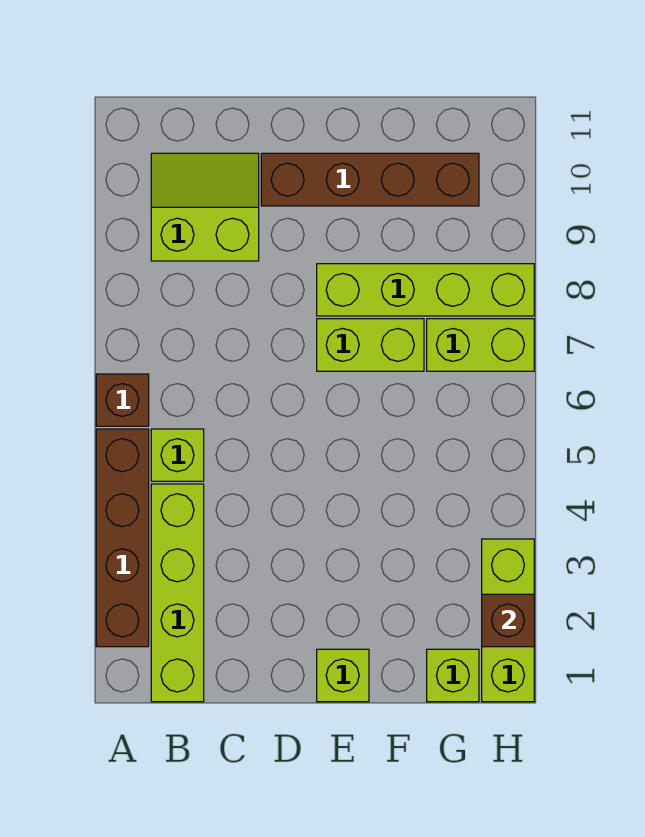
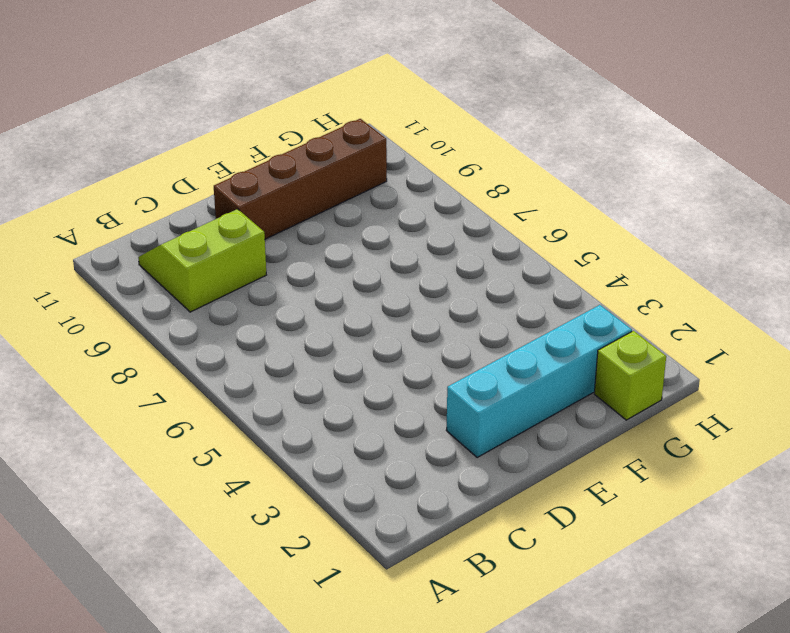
cyan brick D2:G2 level 1 -> none
none -> brown brick A2:A5 level 1
none -> brown brick A6 level 1
none -> lime brick B1:B4 level 1

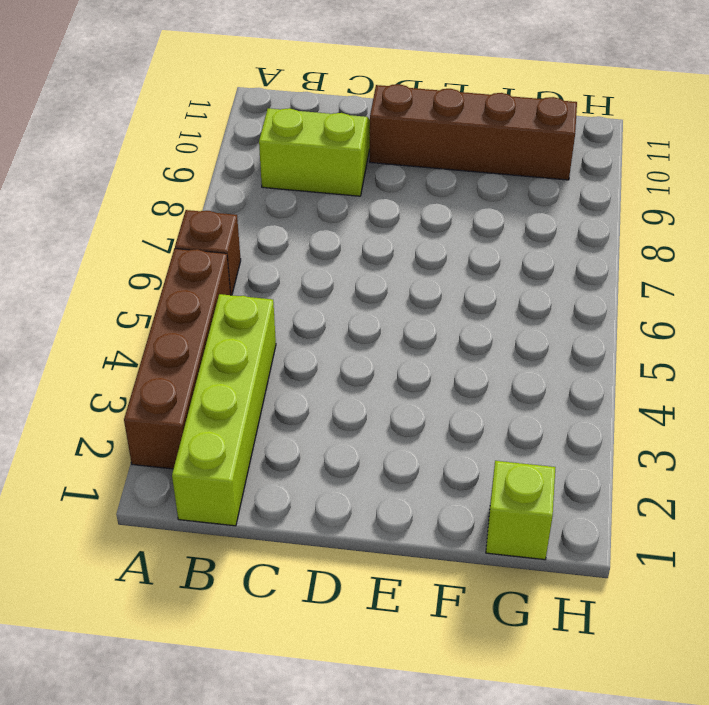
none -> lime brick B5 level 1
none -> lime brick E1 level 1
none -> lime brick E7:F7 level 1

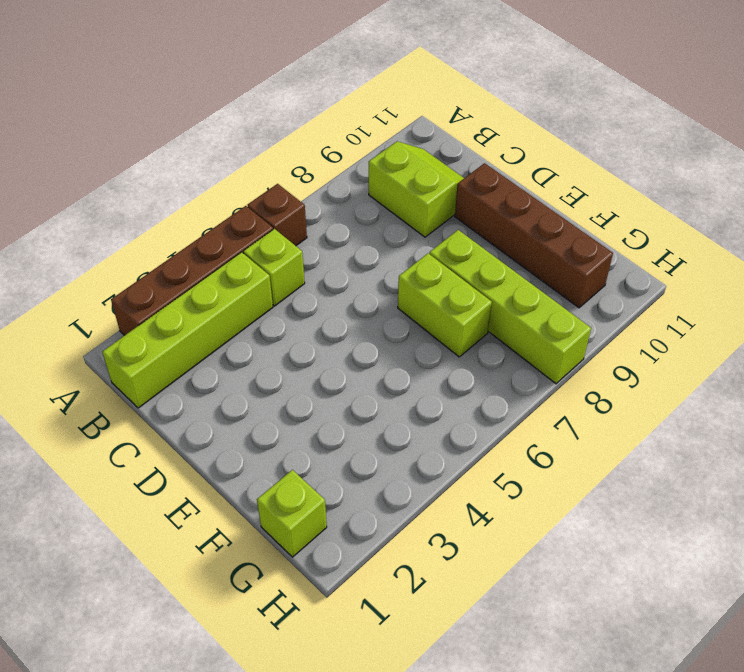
none -> lime brick E1 level 1
none -> lime brick G7:H7 level 1
none -> lime brick H1:H3 level 1

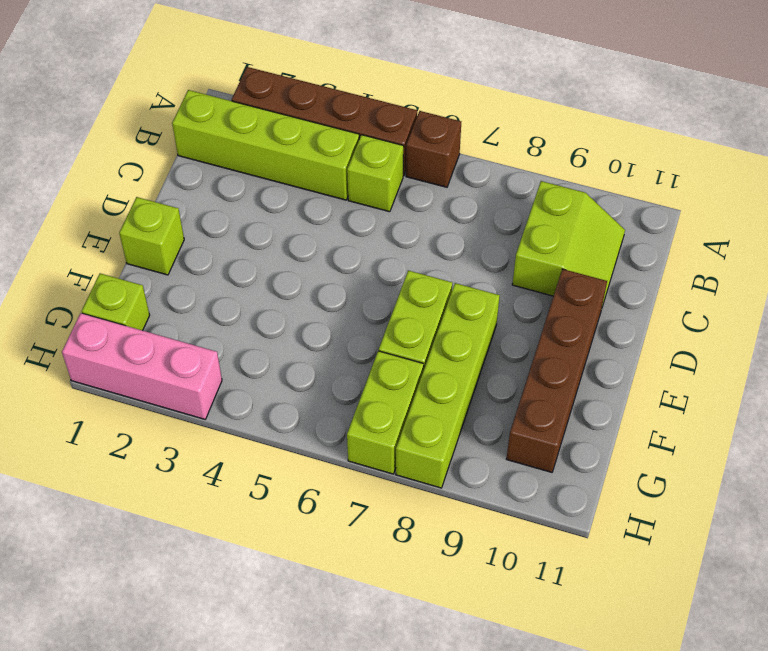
pink brick H1:H3 level 1 -> lime brick H1:H3 level 1
none -> brown brick H2 level 2

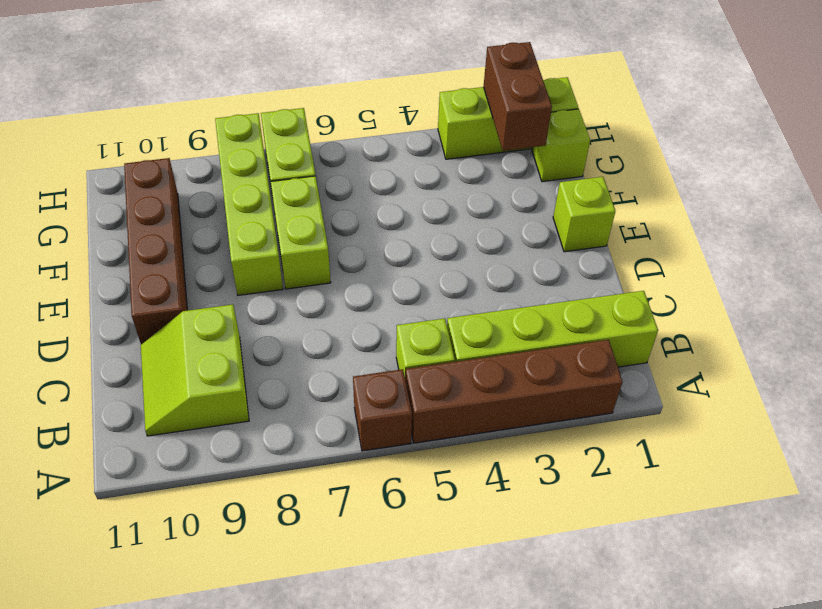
brown brick G2:H2 level 2 -> brown brick H2 level 2

